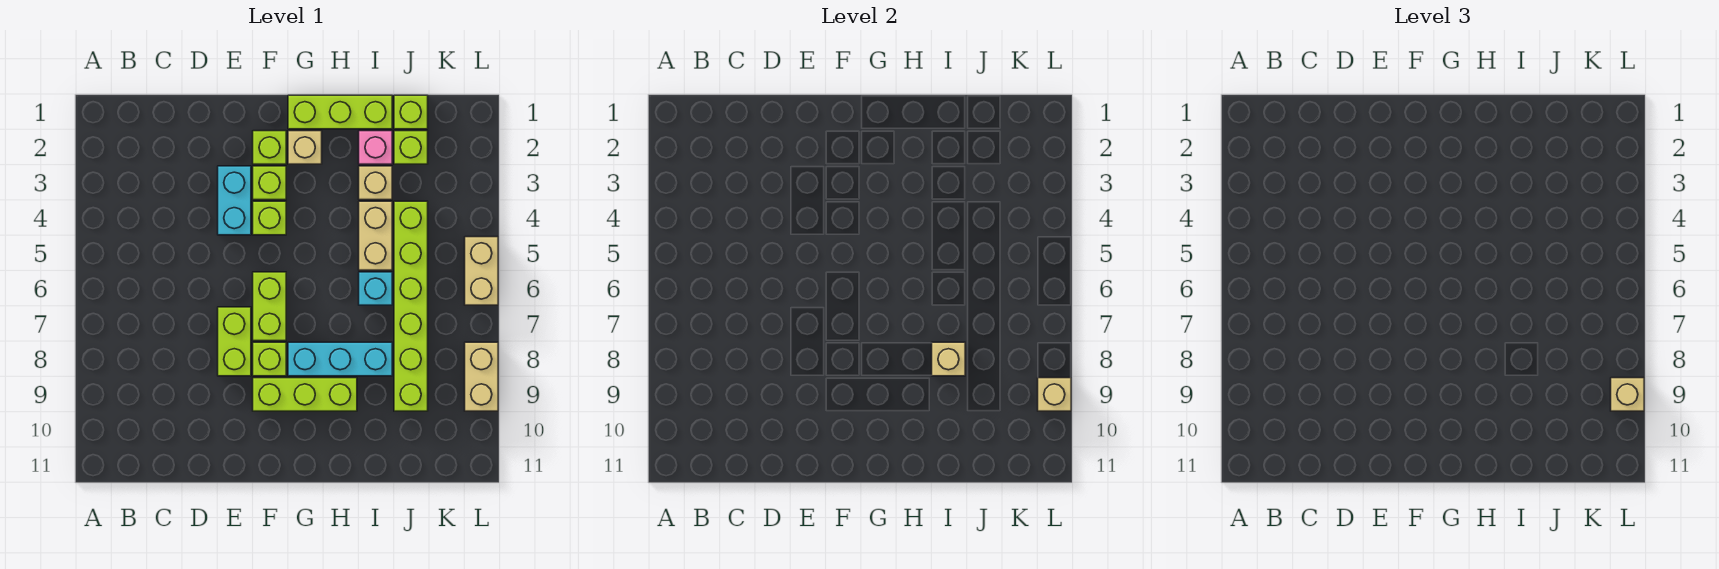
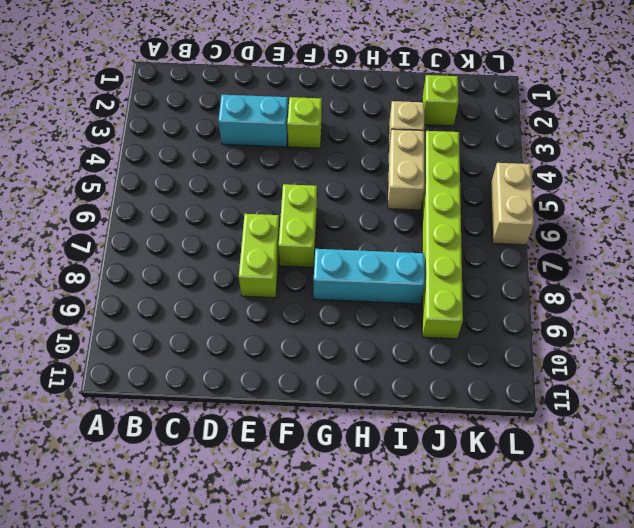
cyan brick D3:E3 level 1 -> cyan brick E3:E4 level 1
none -> lime brick F2 level 1
none -> lime brick F4 level 1
none -> lime brick F8 level 1

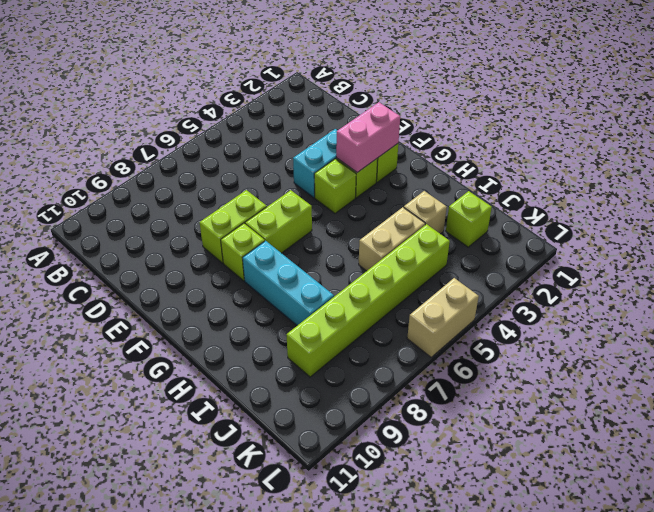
pink brick F2:F3 level 2 -> none
none -> lime brick F9:H9 level 1
none -> lime brick G1:I1 level 1
none -> tan brick G2 level 1

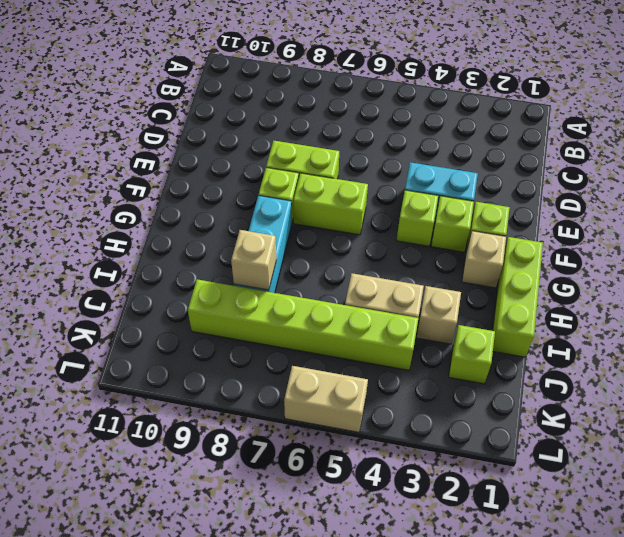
none -> lime brick F9:H9 level 1
none -> pink brick I2 level 1
none -> cyan brick I6 level 1

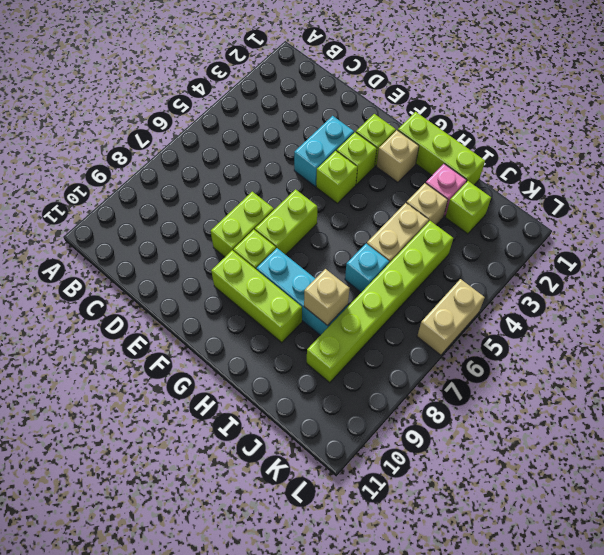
none -> lime brick J1 level 1
none -> tan brick L8:L9 level 1
none -> tan brick L9 level 2

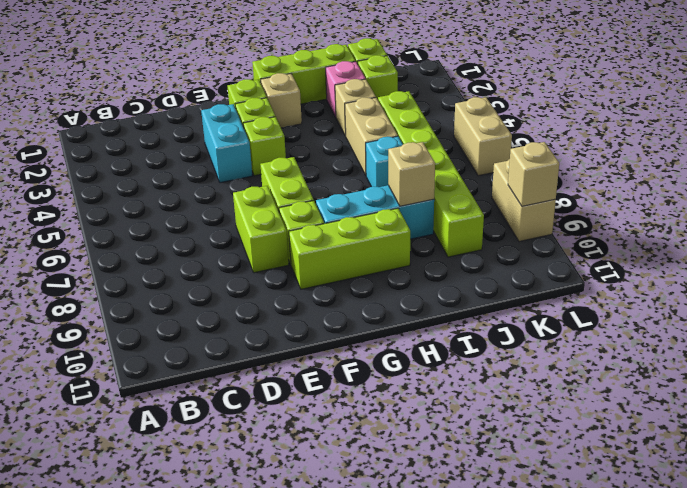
none -> tan brick L9 level 3

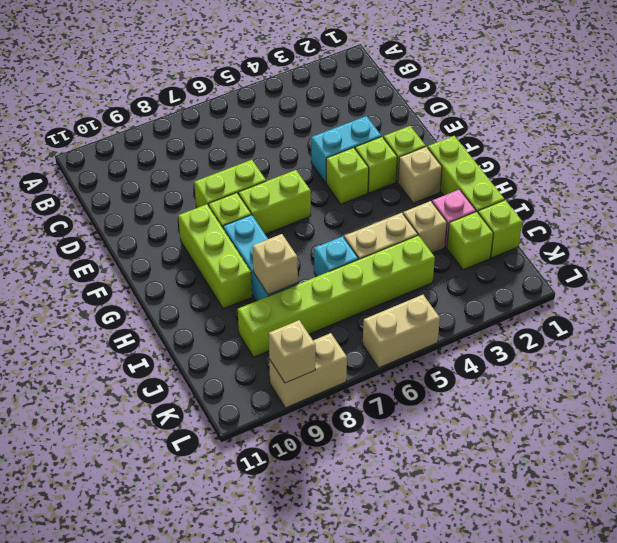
none -> tan brick L9 level 3

